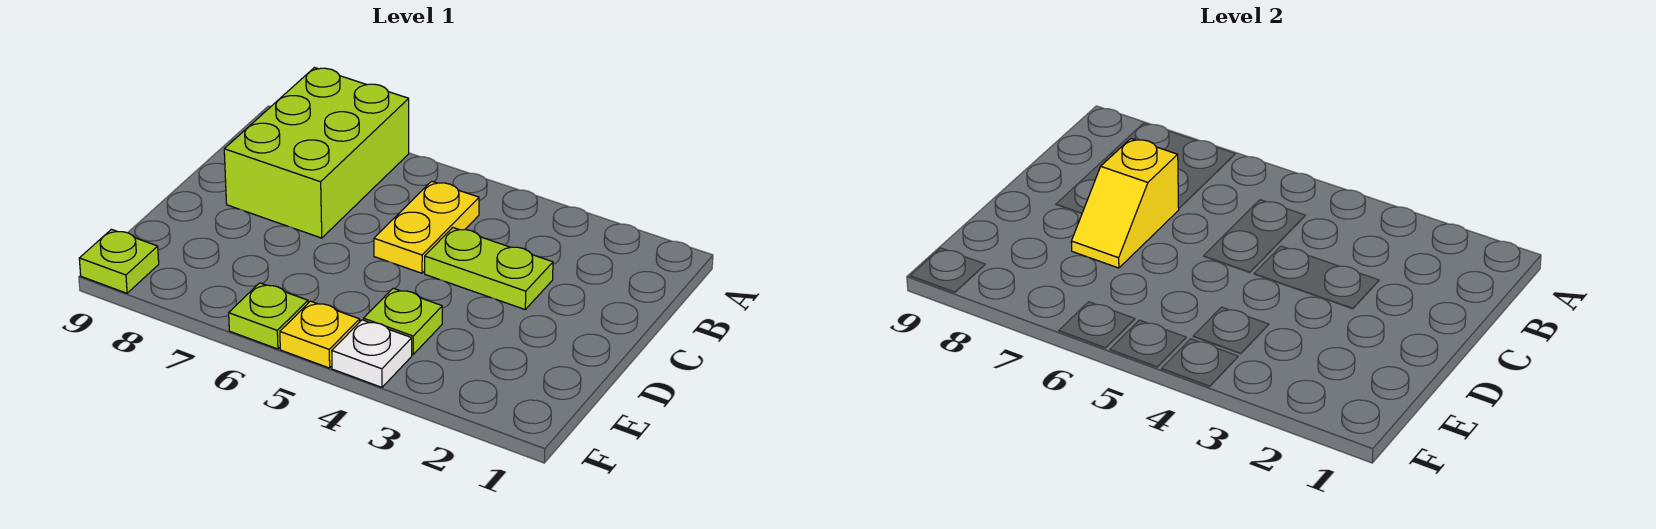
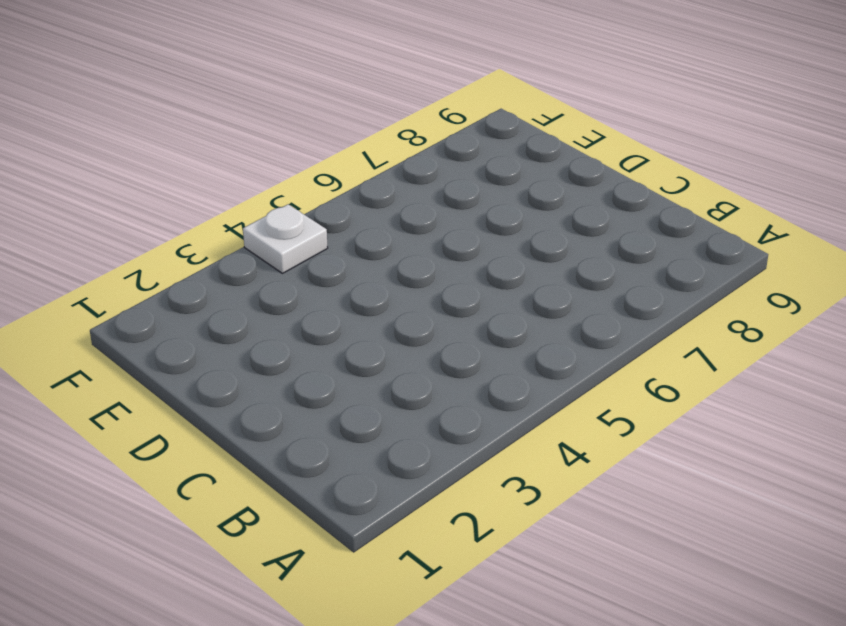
none -> lime brick A7:C8 level 1
none -> yellow plate B5:C5 level 1

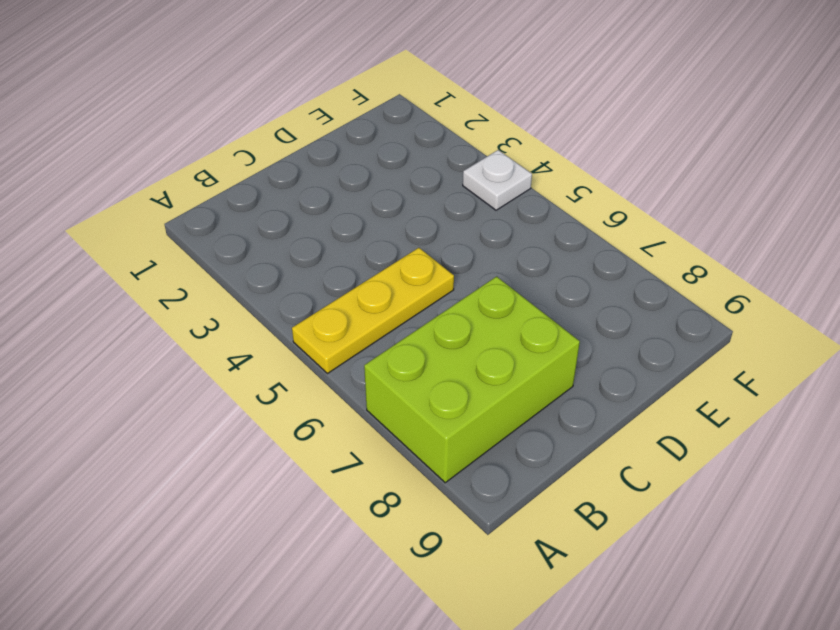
yellow plate A5:C5 level 1 -> yellow plate B5:C5 level 1
none -> lime plate C3:C4 level 1
none -> lime plate E4 level 1

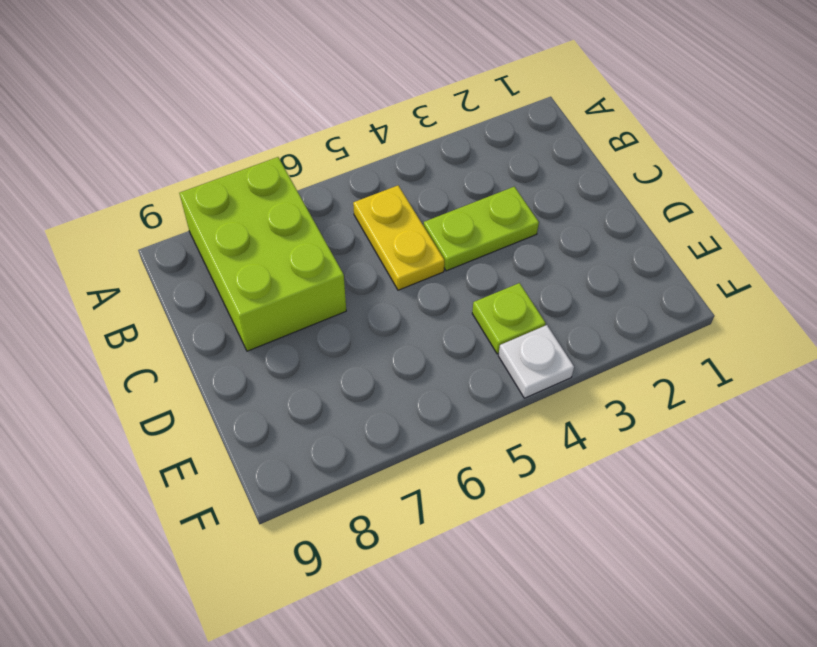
none -> yellow plate F5 level 1
none -> lime plate F6 level 1

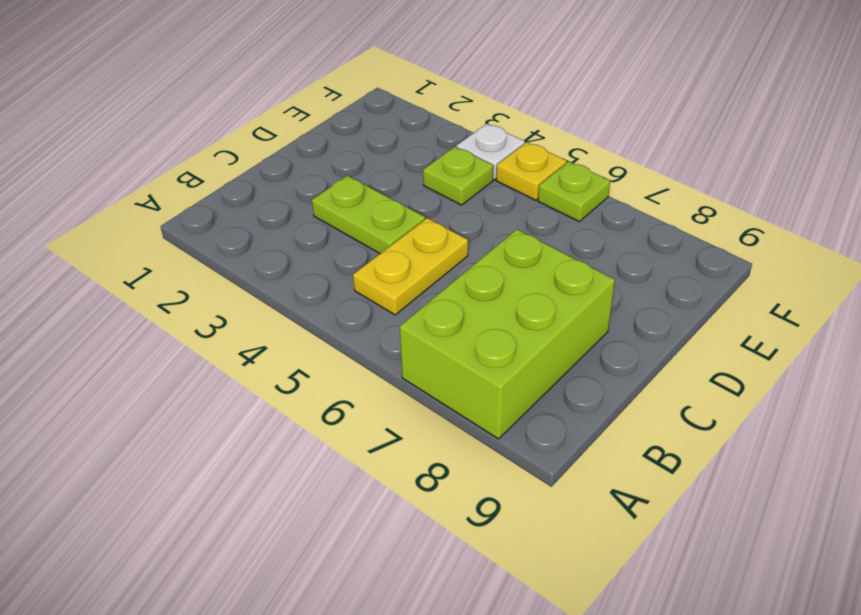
none -> lime plate F9 level 1
none -> yellow slope C7:D7 level 2 top C

